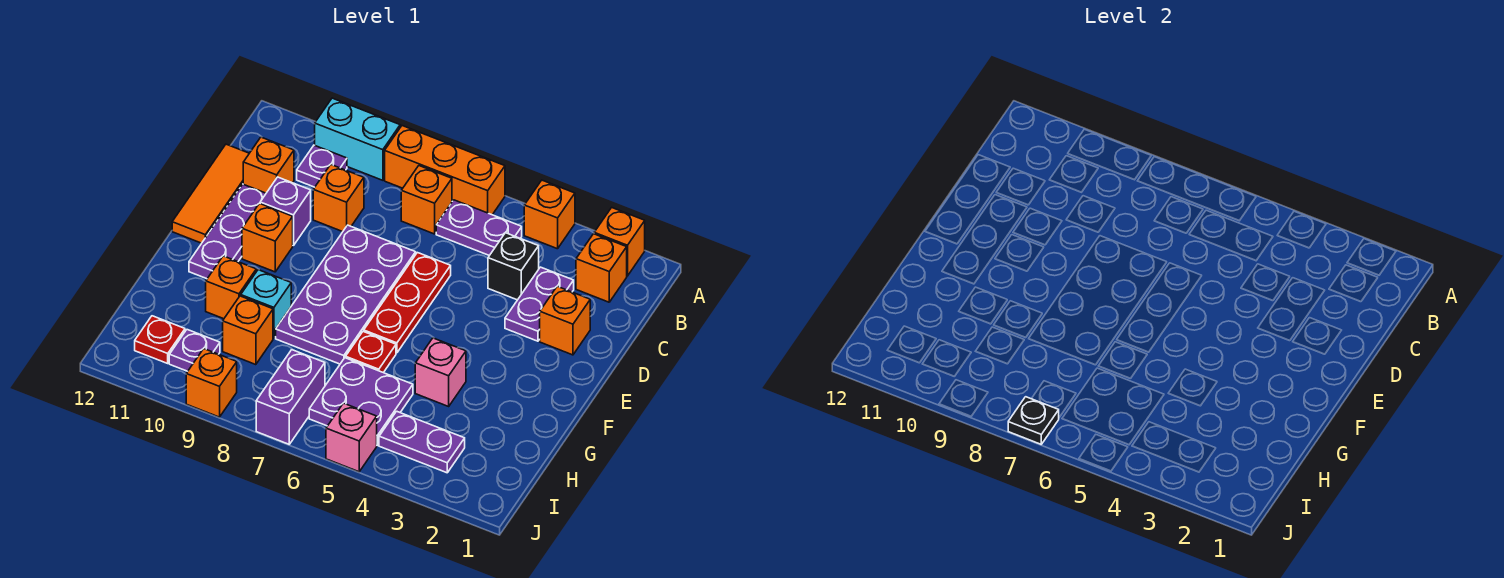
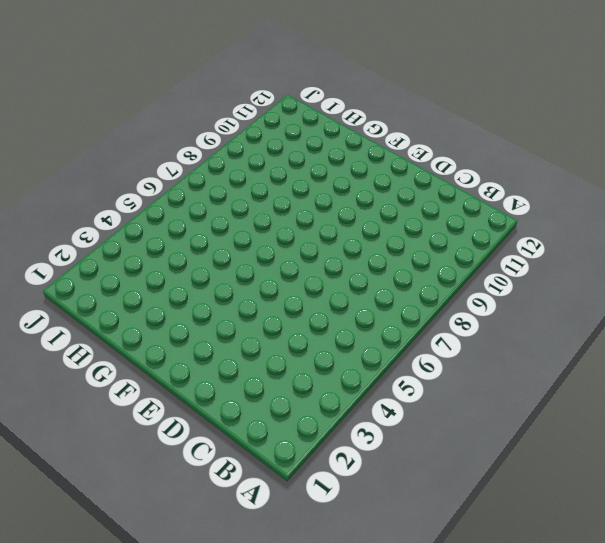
none -> orange brick A2 level 1
none -> orange brick A4 level 1
none -> orange brick A6:A8 level 1
none -> cyan brick A9:A10 level 1

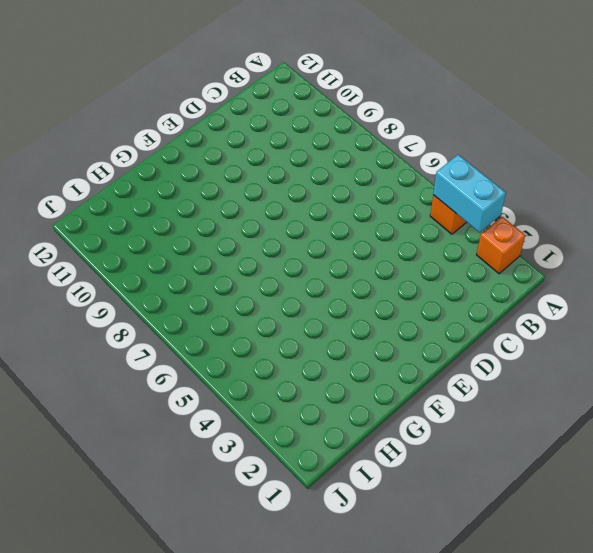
cyan brick A3:A4 level 2 -> cyan brick A9:A10 level 1
none -> orange brick A6:A8 level 1
none -> orange brick B2 level 1
none -> purple plate B5:B6 level 1
none -> orange brick B7 level 1

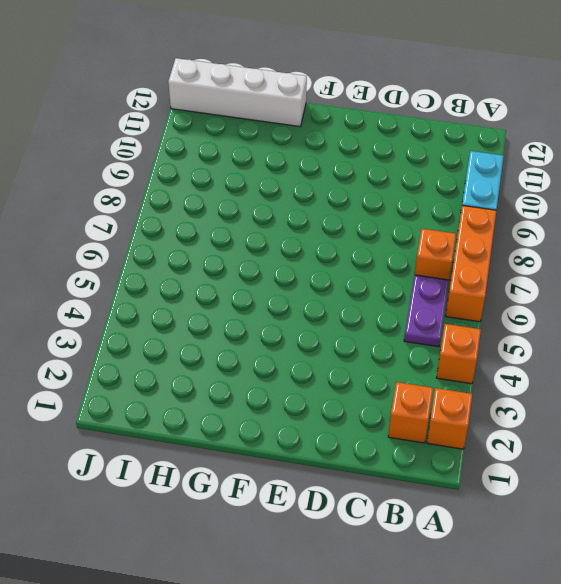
white brick G12:J12 level 1 -> none
none -> purple plate B10 level 1
none -> purple plate C3:D3 level 1
none -> black brick C4 level 1
none -> orange brick C9 level 1

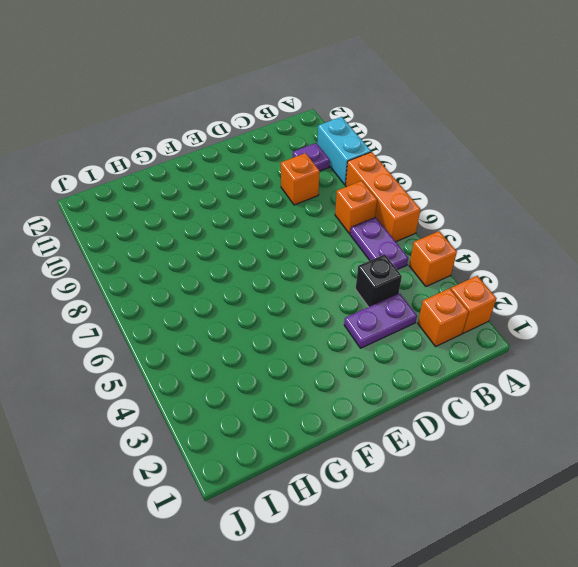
none -> orange brick C11 level 1
none -> orange tile C12:E12 level 1
none -> orange brick D2 level 1
none -> red plate D6:F6 level 1

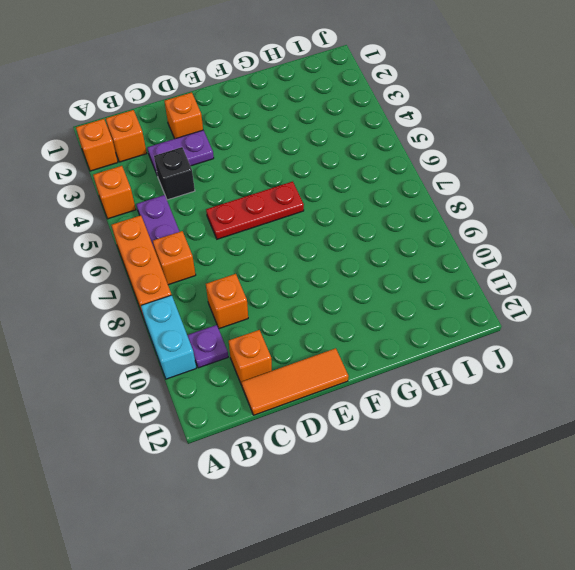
none -> purple plate D7:G8 level 1
none -> purple brick D10 level 1
none -> purple plate D11:F11 level 1
none -> orange brick E10 level 1

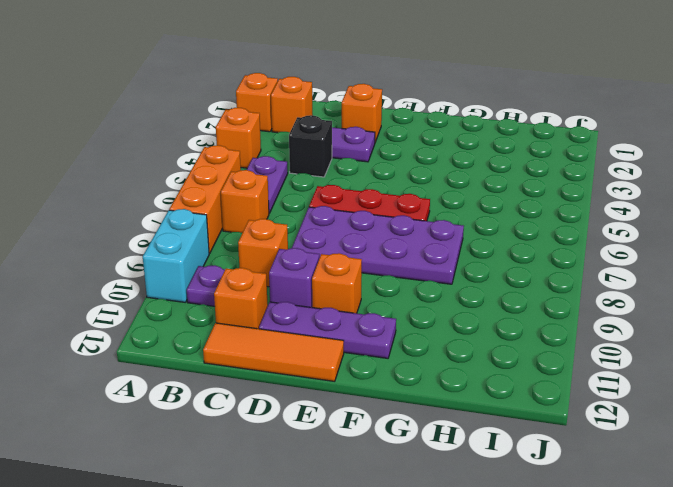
none -> pink brick G4 level 1
none -> red plate G6 level 1
none -> cyan brick G9 level 1
none -> orange brick G10 level 1

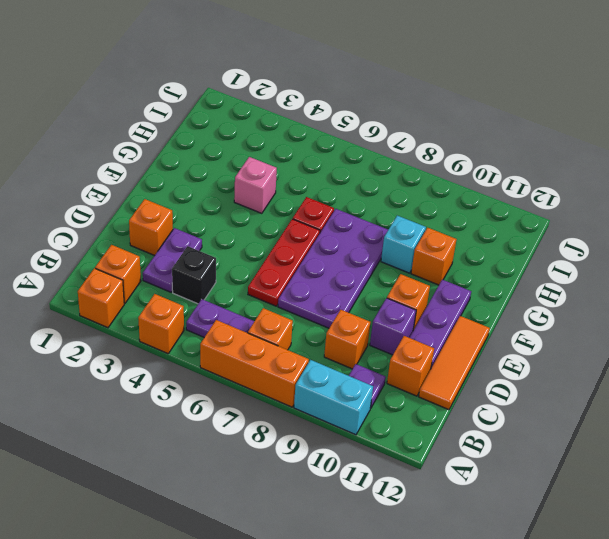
none -> purple plate H5:I6 level 1
none -> orange brick H9 level 1
none -> purple plate I3:I4 level 1
none -> purple brick I7:J7 level 1

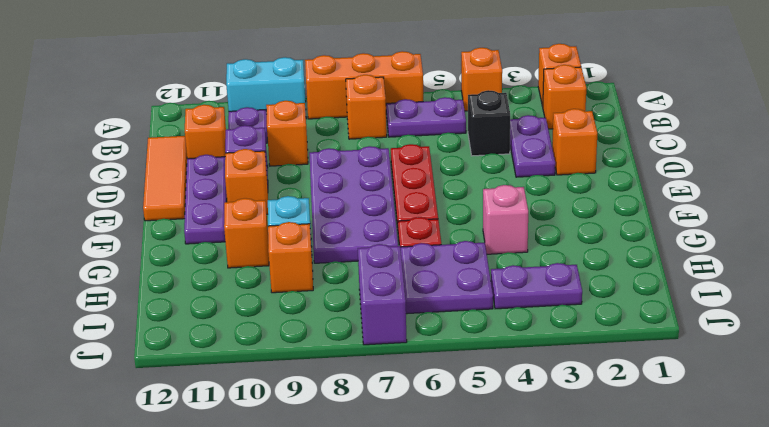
none -> purple plate I10 level 1
none -> red plate I11 level 1
none -> pink brick J5 level 1
none -> orange brick J9 level 1

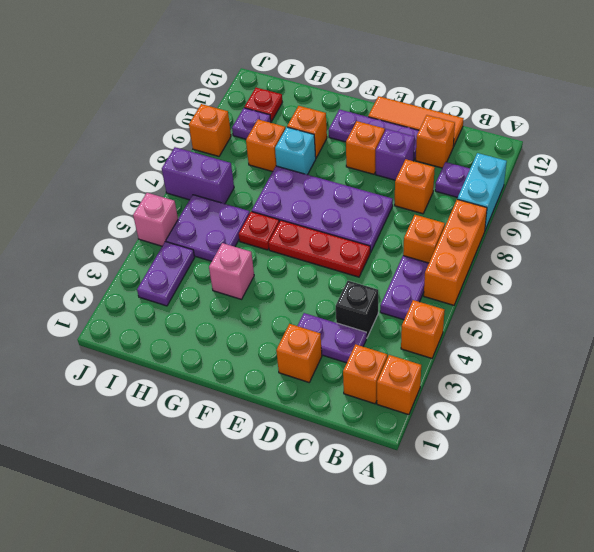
none -> black plate J7 level 2

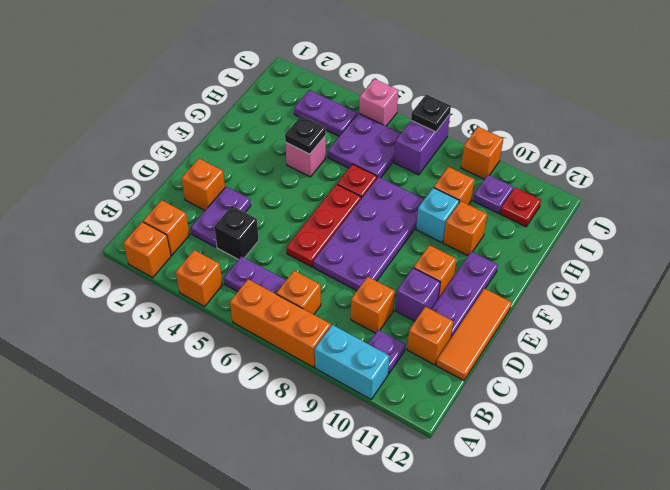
black plate G4 level 2 -> none

